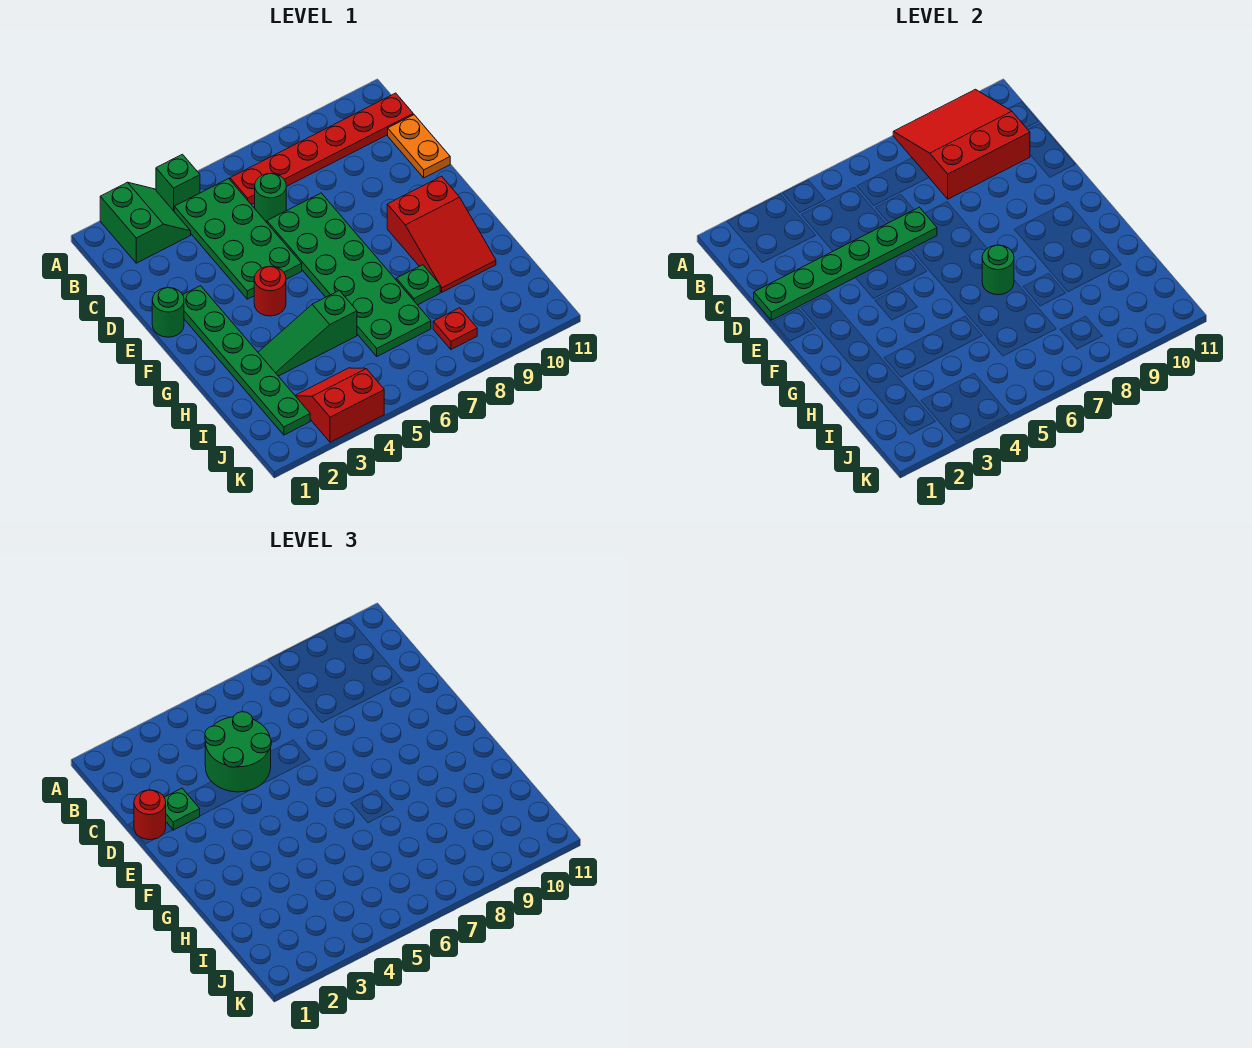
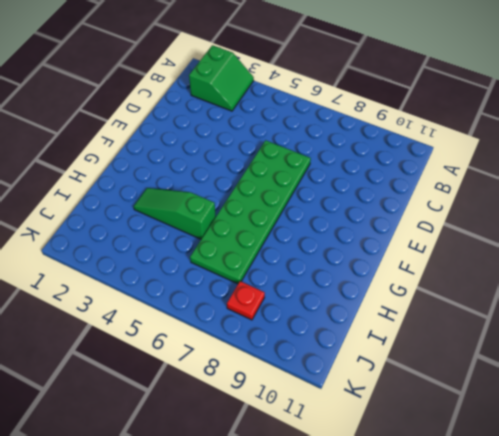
none -> green brick A4 level 1
none -> green plate B4:E5 level 1
none -> red plate B6:B11 level 1

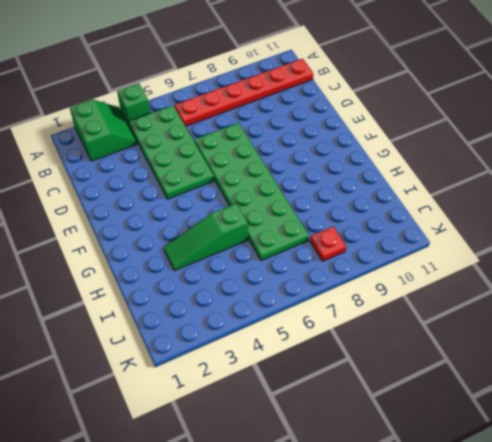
none -> green round brick C6 level 1
none -> orange plate C11:D11 level 1
none -> green round brick E1 level 1

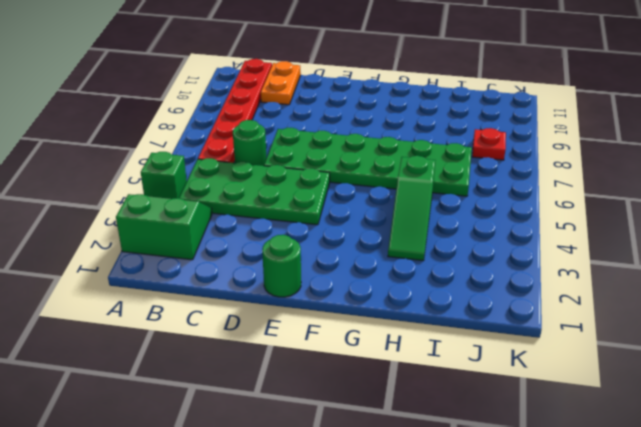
orange plate C10:C11 level 1 -> orange plate C11:D11 level 1
none -> green plate E2:J2 level 1
none -> red round brick F4 level 1
none -> red slope F9:H10 level 1 top F

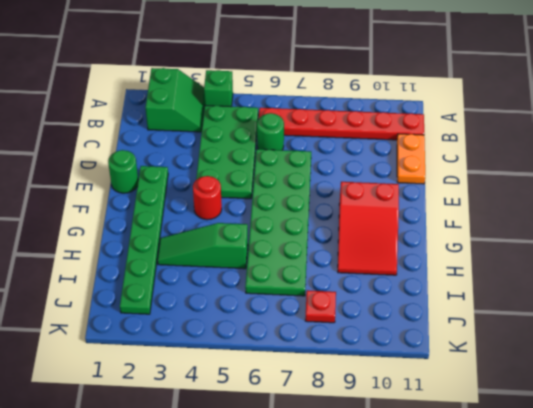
none -> green plate H8 level 1
none -> red slope J3:K4 level 1 top K
none -> red slope A8:C10 level 2 top C

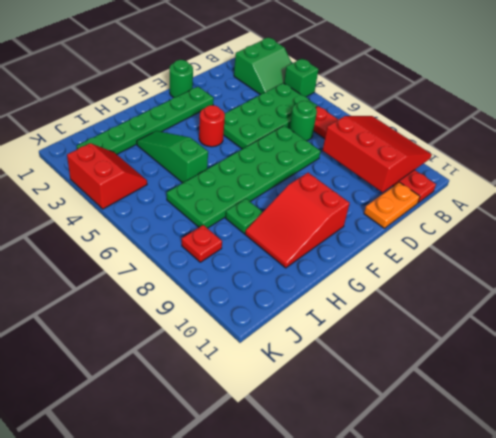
none -> green plate D1:D6 level 2
none -> green round brick G7 level 2
none -> green round brick C4:D5 level 3

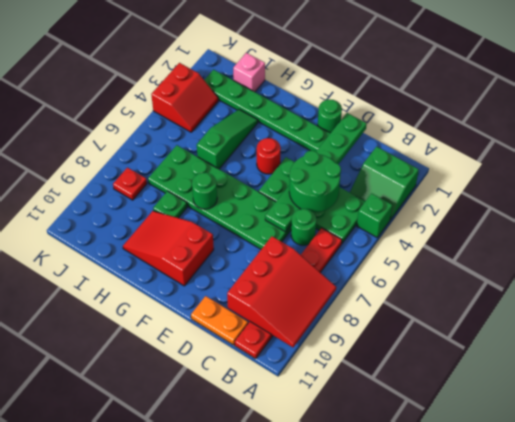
pink brick I1 level 1 -> none
none -> red round brick D1 level 3
none -> green plate D2 level 3

